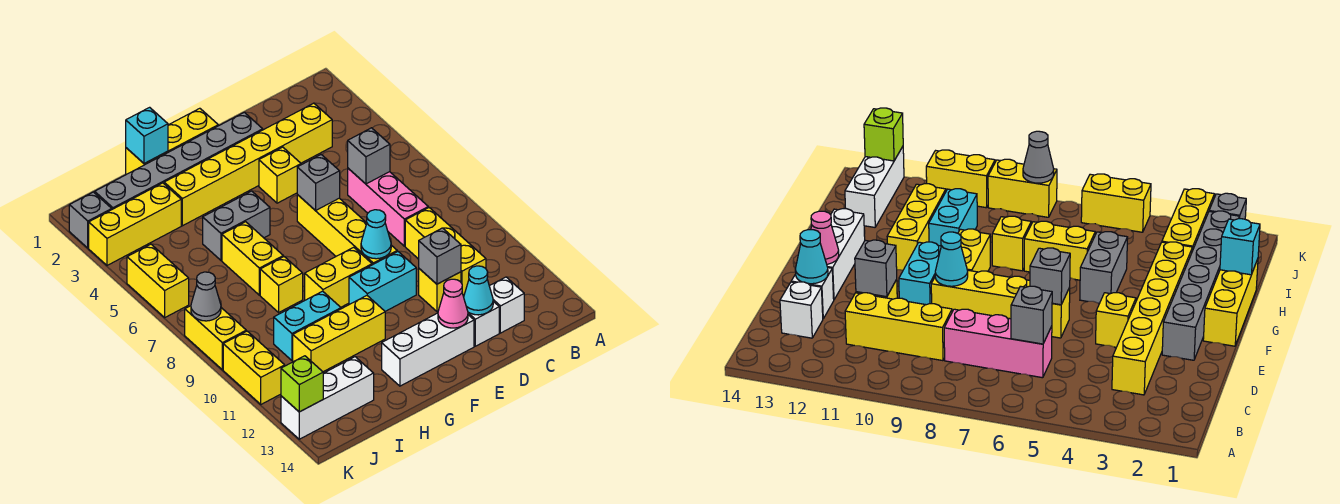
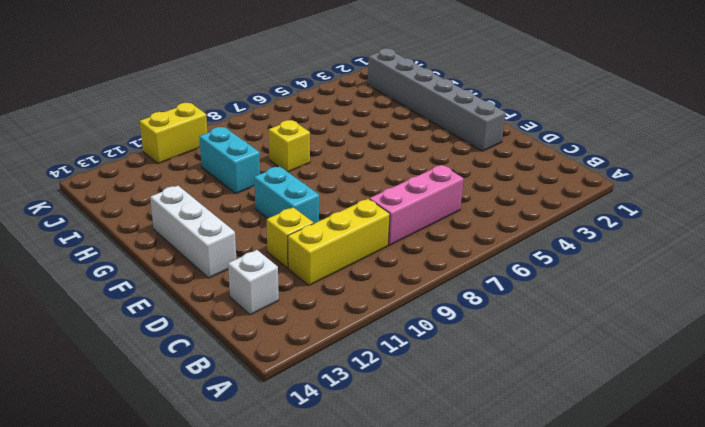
none -> yellow brick C3:H3 level 1
none -> white brick D13 level 1
none -> yellow brick E4 level 1
none -> yellow brick E6:E9 level 1

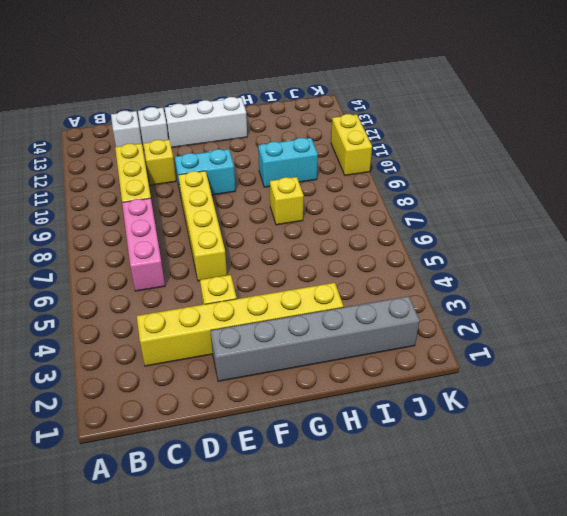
none -> yellow brick F1:H1 level 1
none -> yellow brick F9:G9 level 1
none -> grey brick G5:H5 level 1
none -> yellow brick G11:I11 level 1

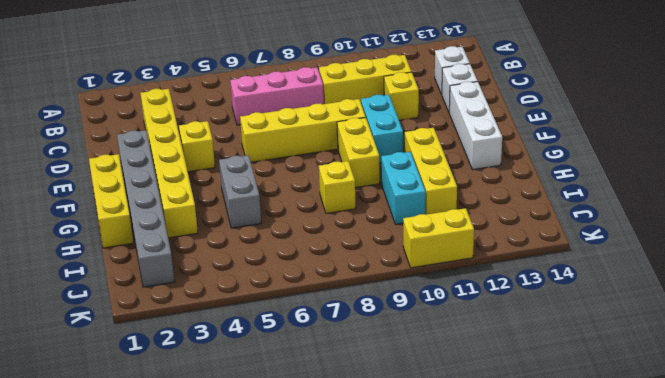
none -> yellow brick H6:H7 level 1
none -> yellow brick I3:K3 level 1
none -> white brick I13:K13 level 1
none -> grey brick K2 level 1

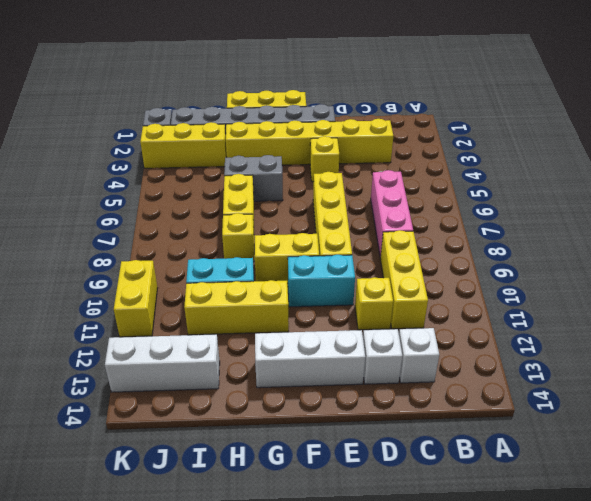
none -> yellow brick K5:K6 level 1
none -> yellow brick K8:K9 level 1
none -> grey brick C6 level 2
none -> grey brick D11 level 2

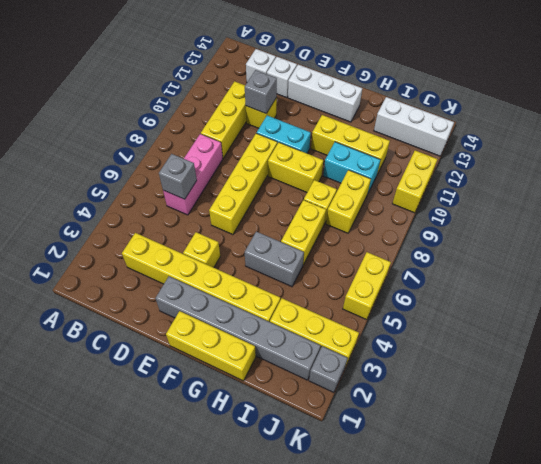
yellow brick I8:I9 level 1 -> yellow brick K8:K9 level 1
none -> cyan cone D13 level 2
none -> grey brick E6 level 2
none -> cyan cone E9 level 2
none -> pink cone E13 level 2

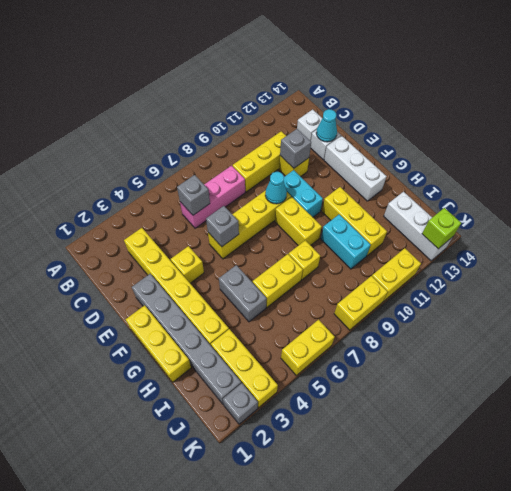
none -> pink cone E13 level 2
none -> cyan brick H1 level 2
none -> grey cone K8 level 2

